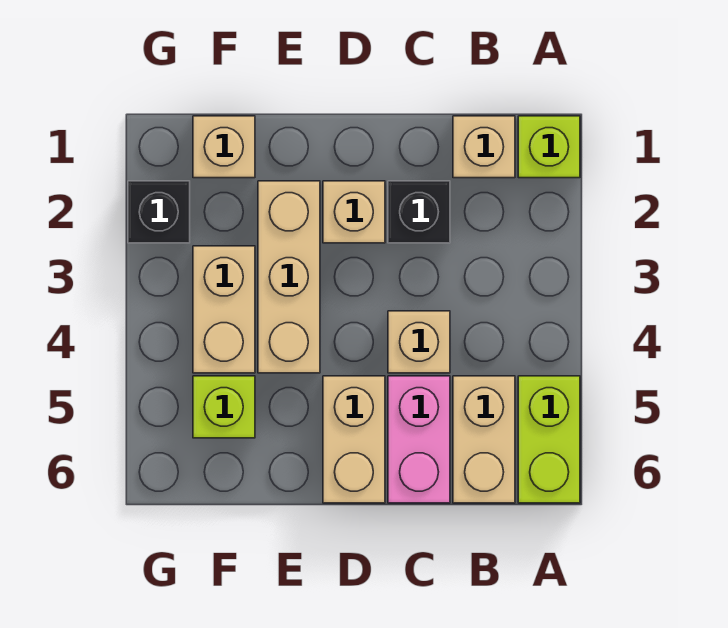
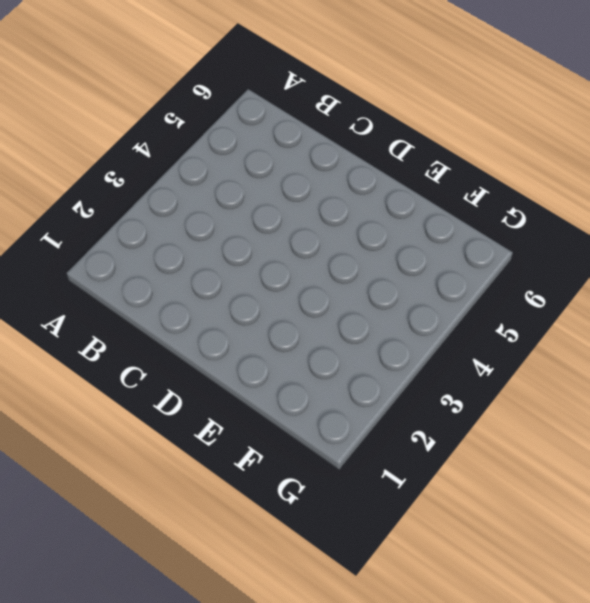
none -> lime brick A1 level 1
none -> lime brick A5:A6 level 1
none -> tan brick B1 level 1

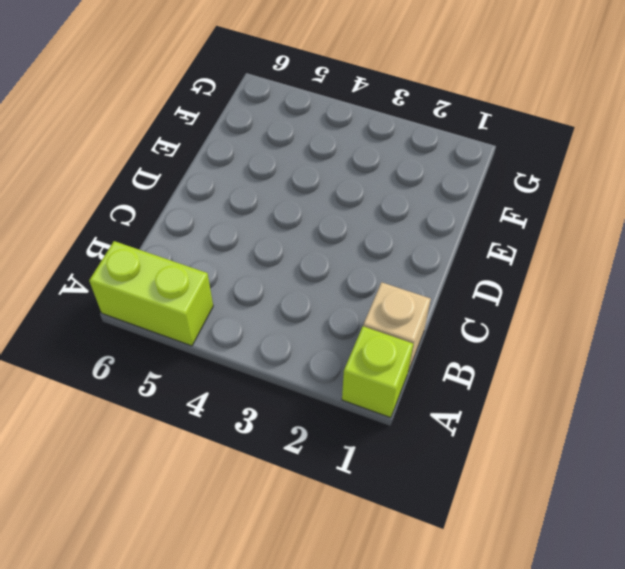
none -> tan brick B5:B6 level 1
none -> black brick C2 level 1
none -> tan brick C4 level 1

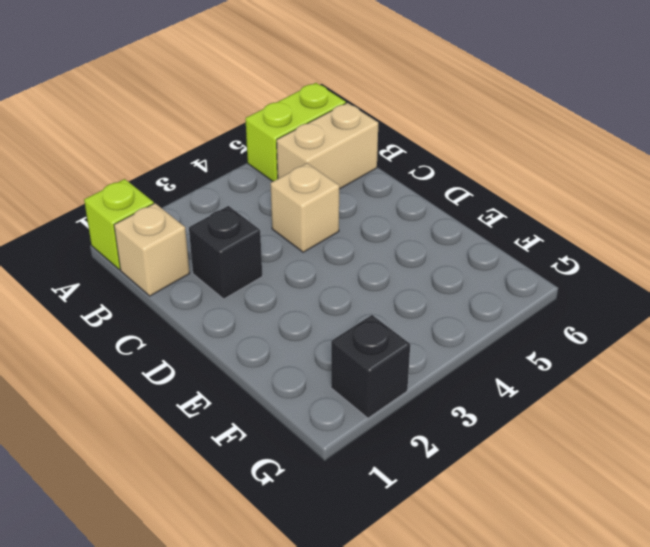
none -> pink brick C5:C6 level 1
none -> tan brick D2 level 1
none -> tan brick D5:D6 level 1

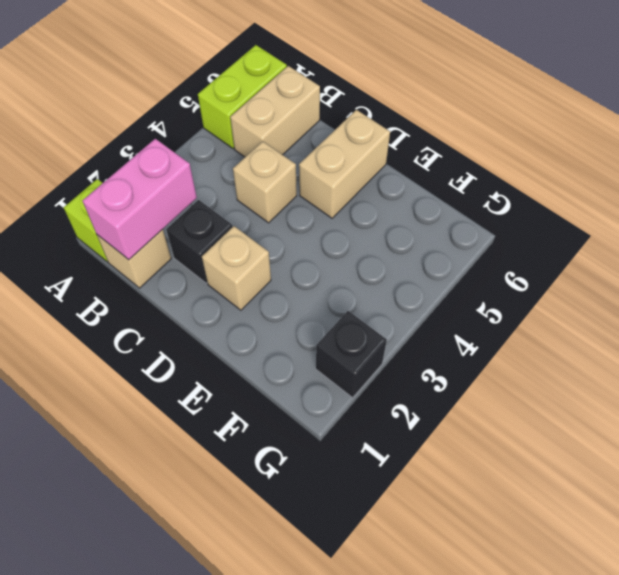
pink brick B1:B2 level 2 -> pink brick C5:C6 level 1
none -> tan brick E2:E4 level 1
none -> tan brick F1 level 1
none -> tan brick F3:F4 level 1

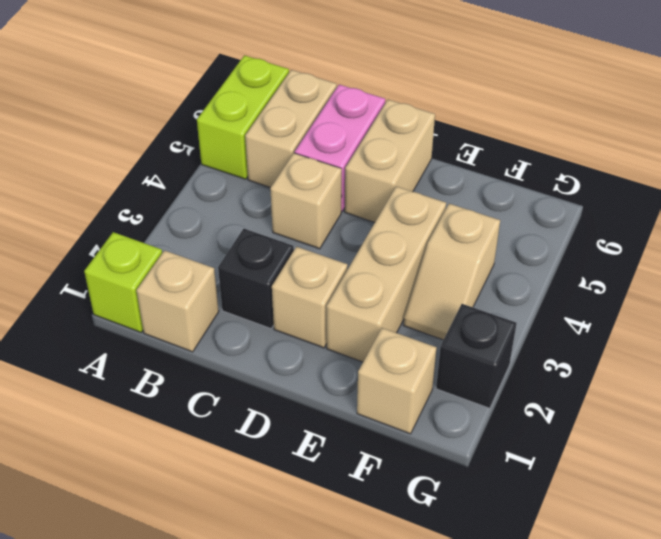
tan slope F3:F4 level 1 top 4 -> tan brick F3:F4 level 1
none -> lime brick F5 level 1

